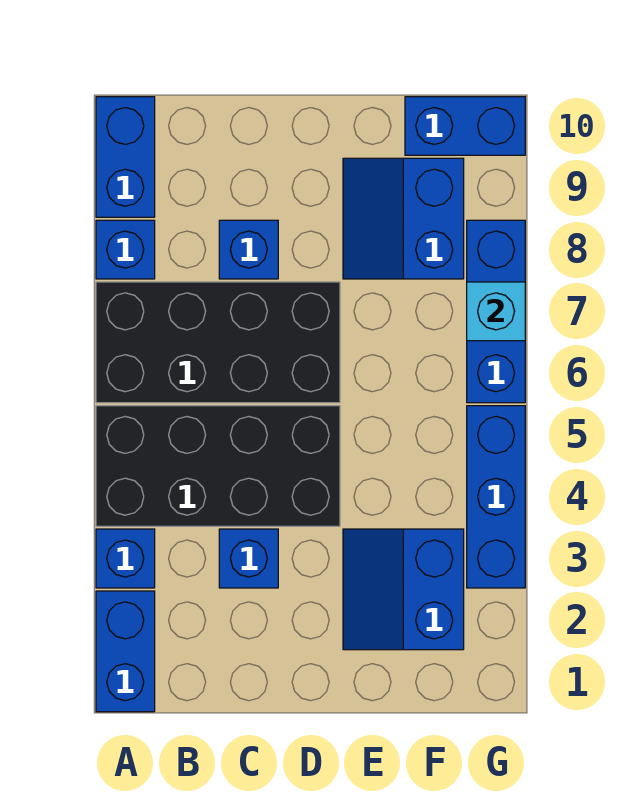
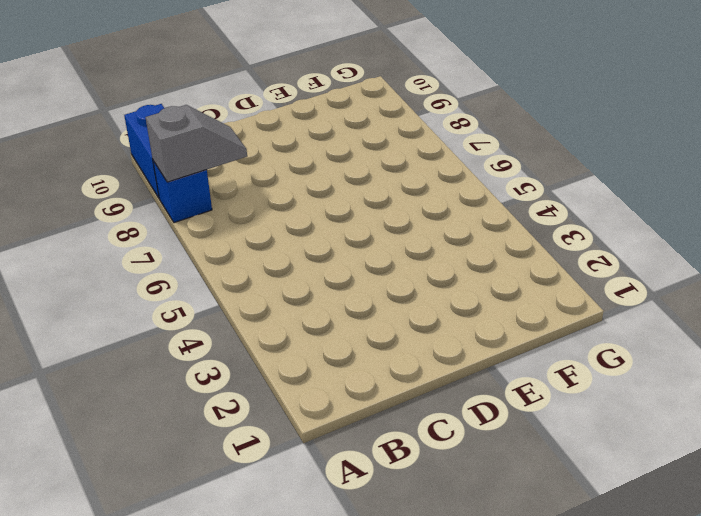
grey slope A8:B8 level 2 top A -> none
none -> blue brick A1:A2 level 1
none -> blue brick A3 level 1
none -> black brick A4:D5 level 1

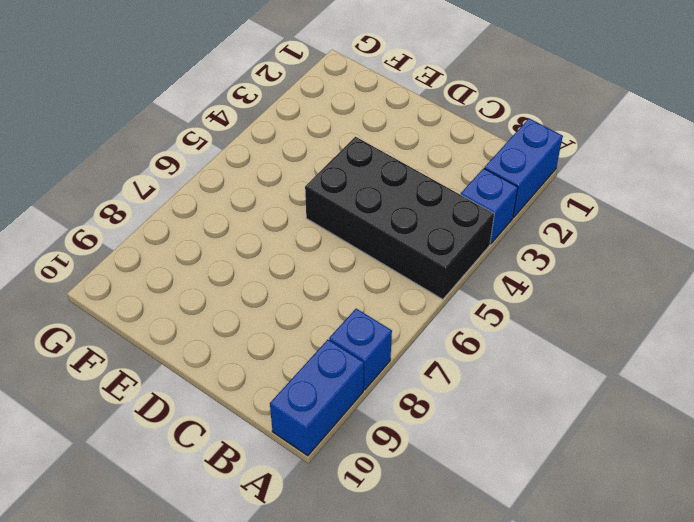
none -> black brick A6:D7 level 1
none -> blue brick C3 level 1
none -> blue brick C8 level 1

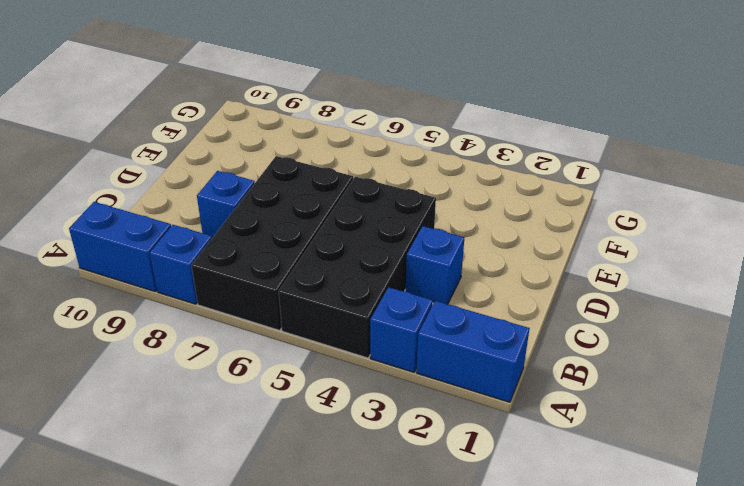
none -> blue slope E2:F3 level 1 top F
none -> blue slope E8:F9 level 1 top F
none -> blue brick F10:G10 level 1

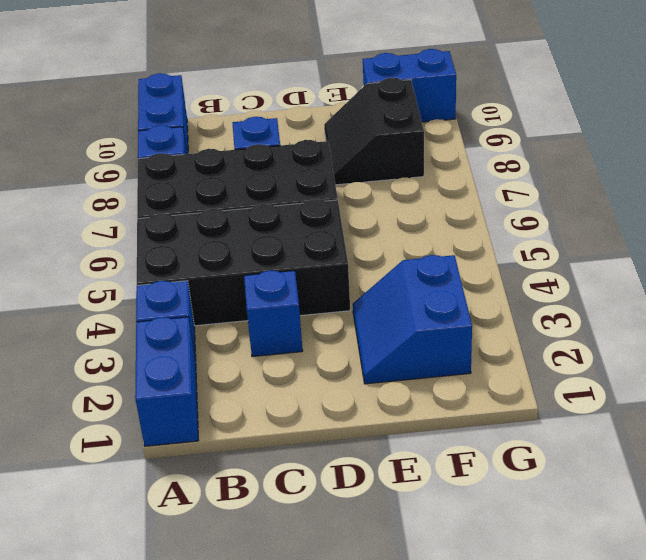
black slope E8:F9 level 1 top F -> blue slope E8:F9 level 1 top F
none -> blue brick G3:G5 level 1
none -> blue brick G6:G8 level 1
none -> cyan brick G7 level 2

